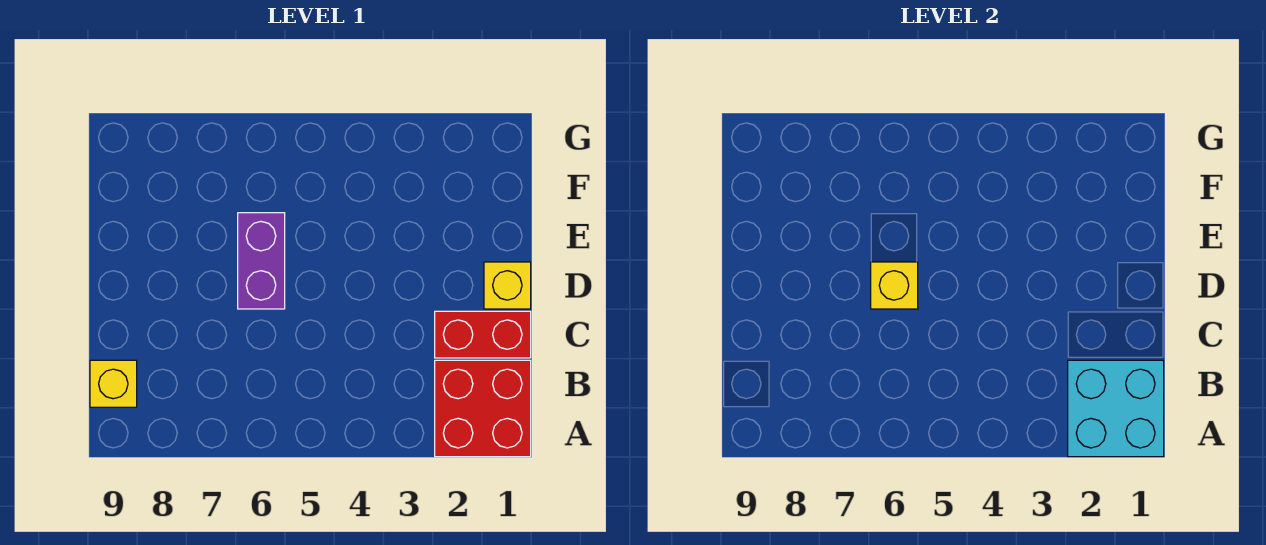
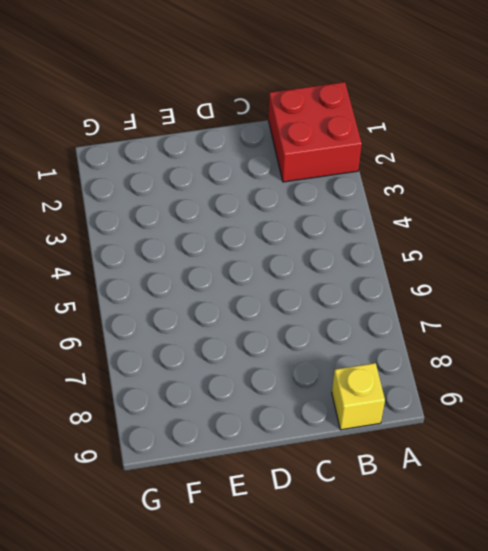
none -> red brick C1:C2 level 1
none -> yellow brick D1 level 1

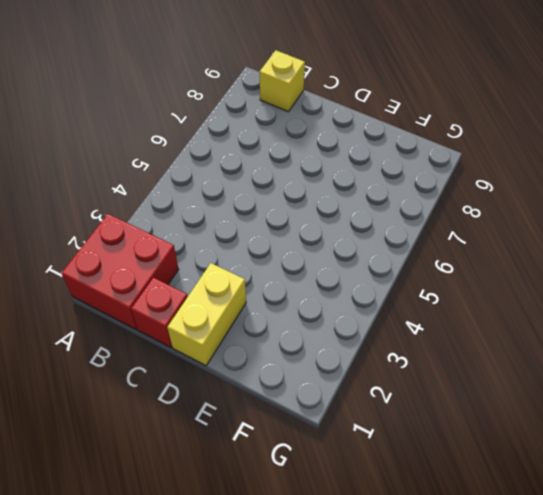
red brick C1 level 1 -> red brick C1:C2 level 1
yellow brick D1:D2 level 1 -> yellow brick D1 level 1
none -> purple brick D6:E6 level 1
none -> cyan brick A1:B2 level 2

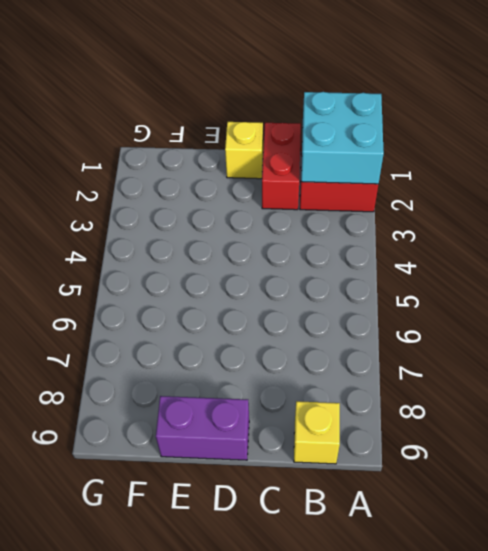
purple brick D9:E9 level 1 -> purple brick D6:E6 level 1
none -> yellow brick D6 level 2

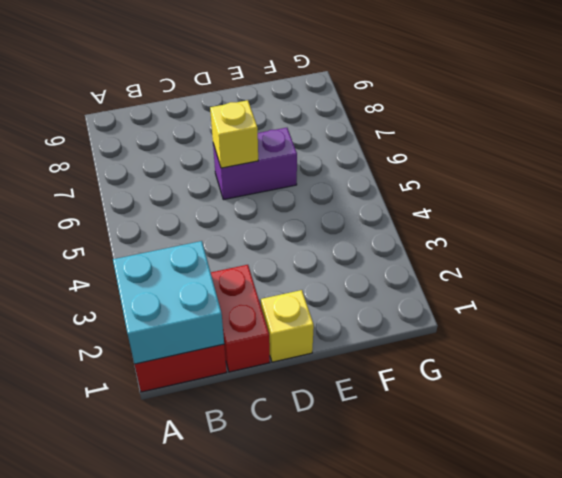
none -> yellow brick B9 level 1

